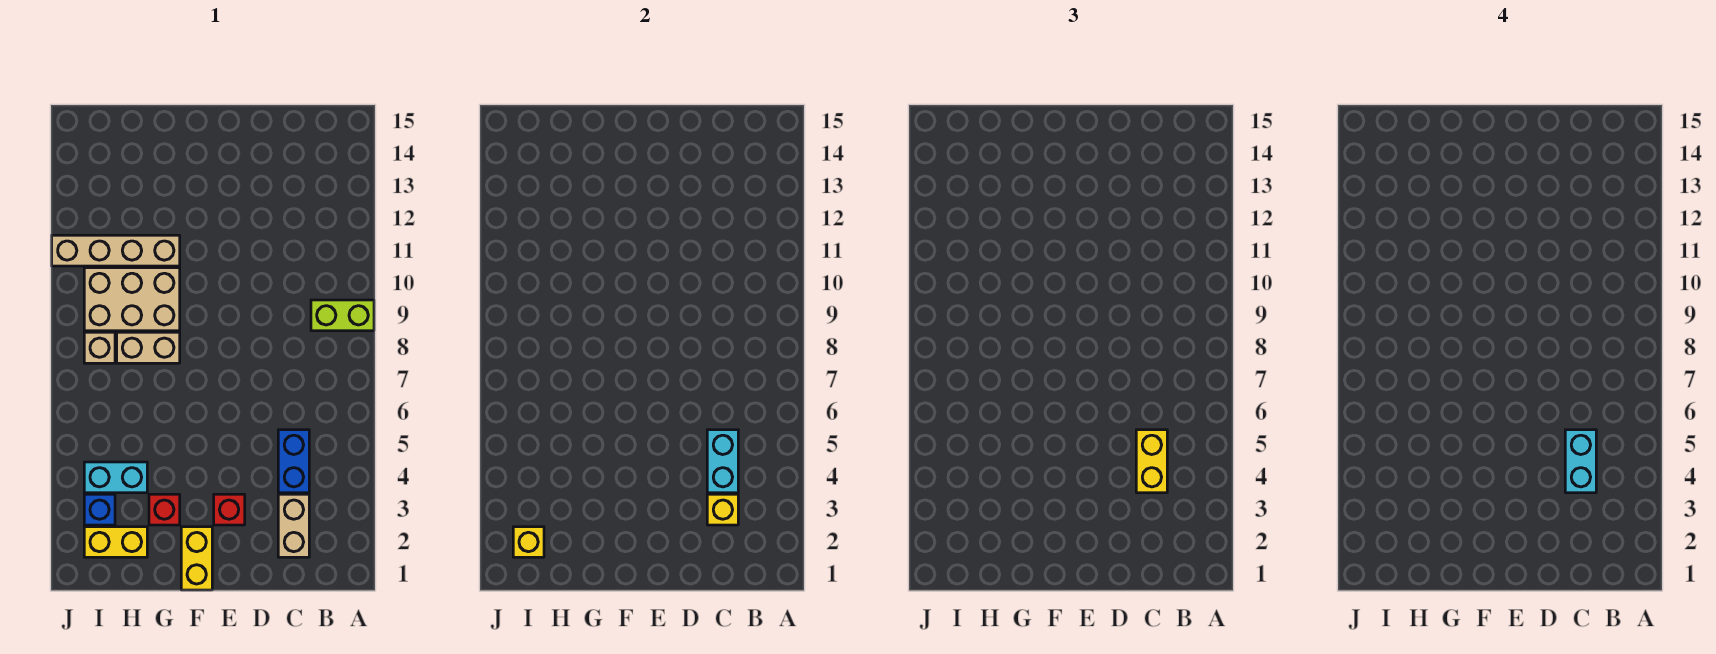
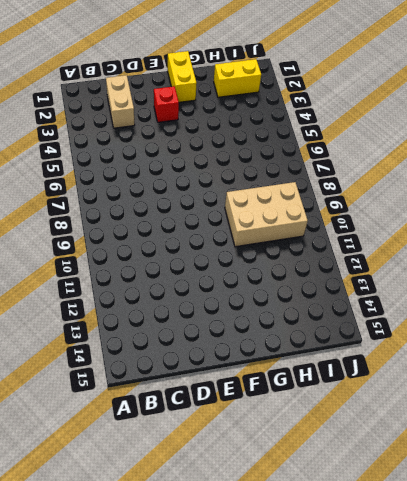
none -> lime brick A9:B9 level 1
none -> blue brick C4:C5 level 1
none -> red brick G3 level 1

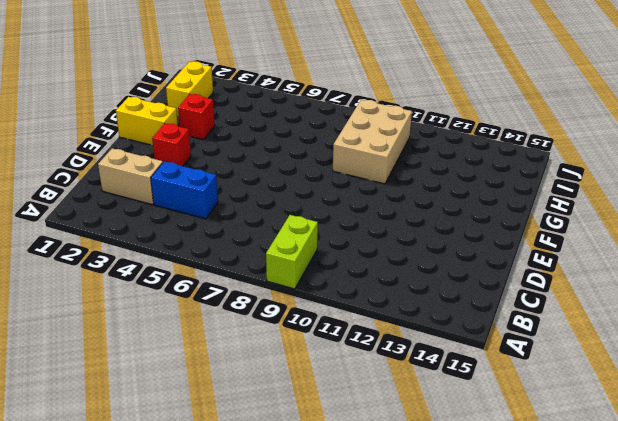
none -> tan brick G8:H8 level 1
none -> tan brick G11:J11 level 1
none -> cyan brick H4:I4 level 1

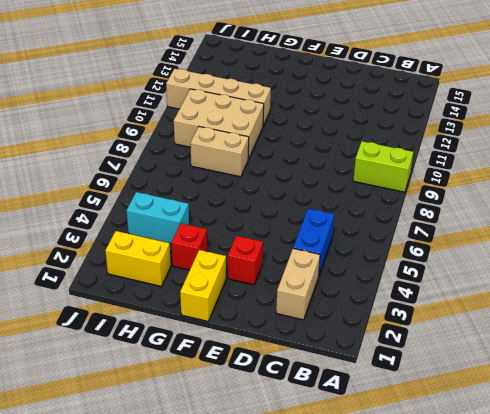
none -> blue brick I3 level 1
none -> tan brick I8 level 1
none -> yellow brick C3 level 2

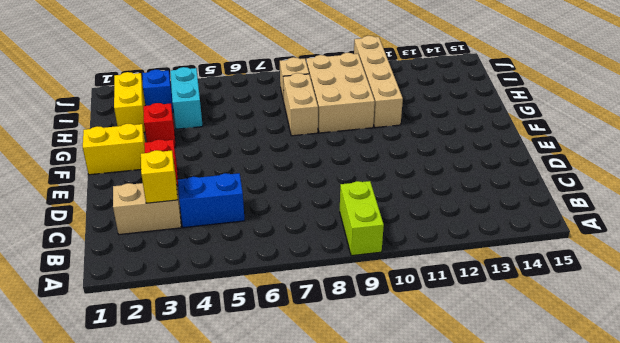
none -> cyan brick C4:C5 level 2
none -> yellow brick I2 level 2
none -> yellow brick C4:C5 level 3

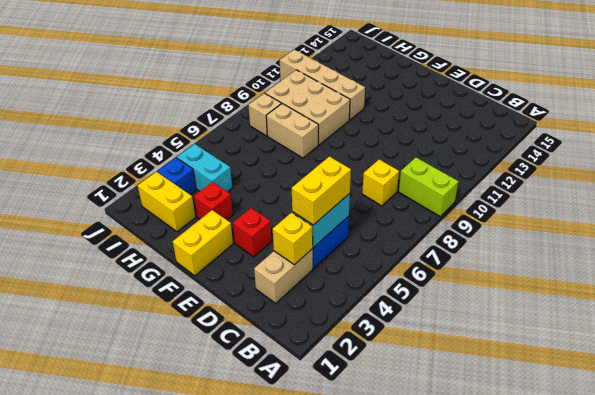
yellow brick C8 level 1 -> yellow brick I2 level 2
none -> cyan brick C4:C5 level 4

